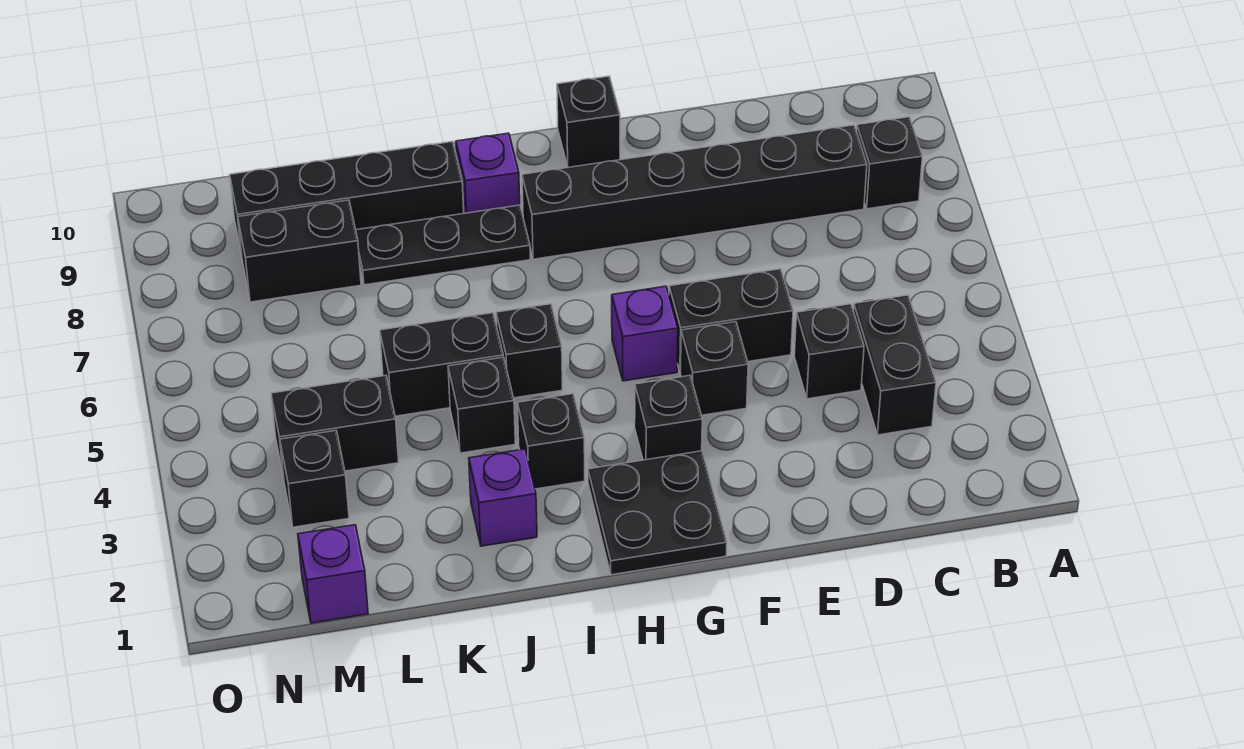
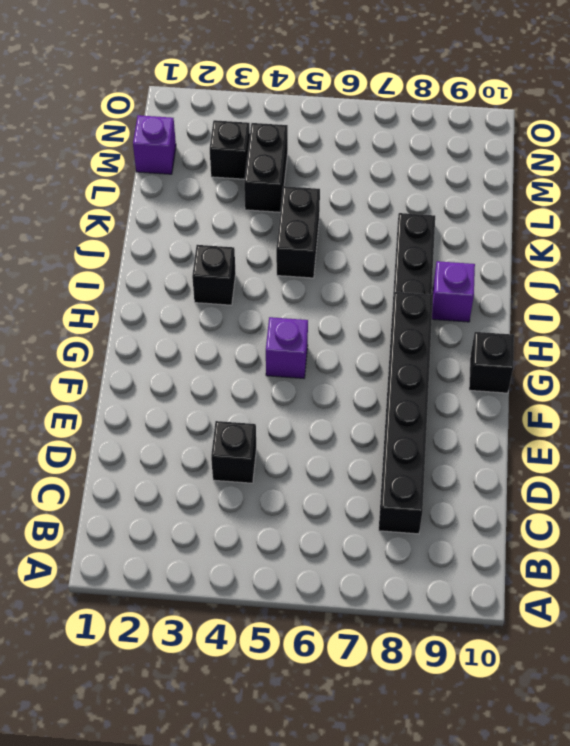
none -> black brick B8 level 1
none -> black brick C3:C4 level 1
none -> black brick E5:F5 level 1

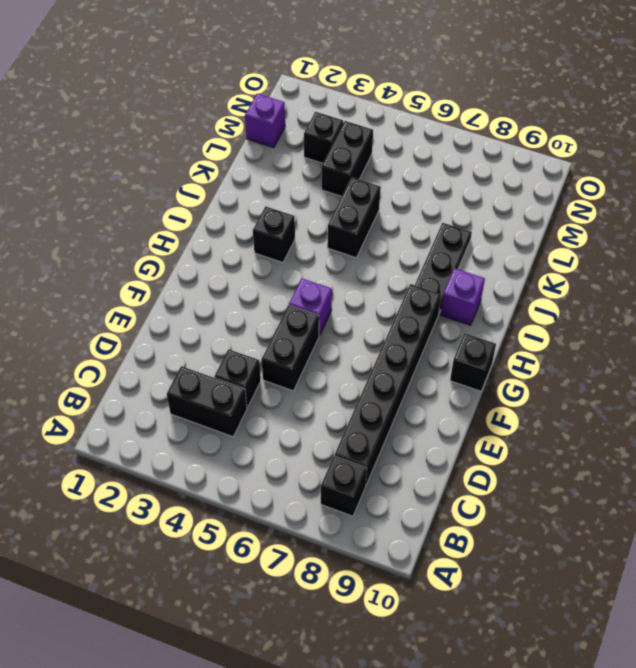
none -> black brick F4 level 1
none -> black plate G1:H2 level 1
none -> black brick G3 level 1

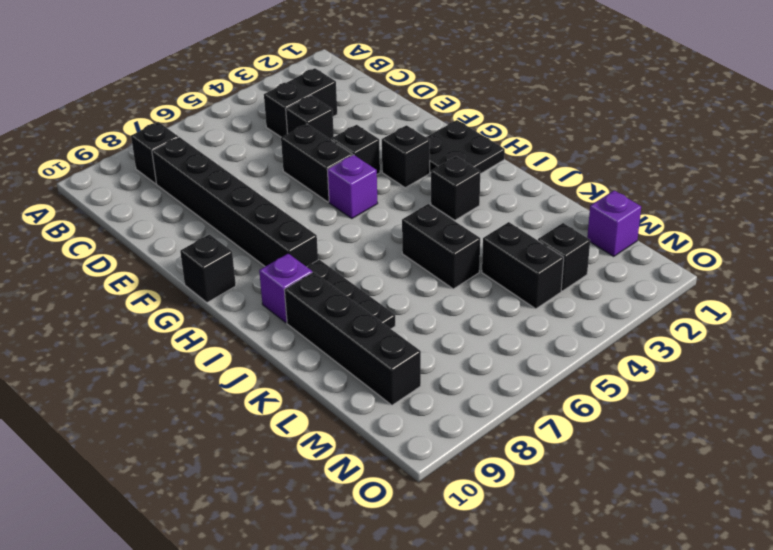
none -> black brick I5 level 1
none -> purple brick J2 level 1
none -> black brick J4 level 1

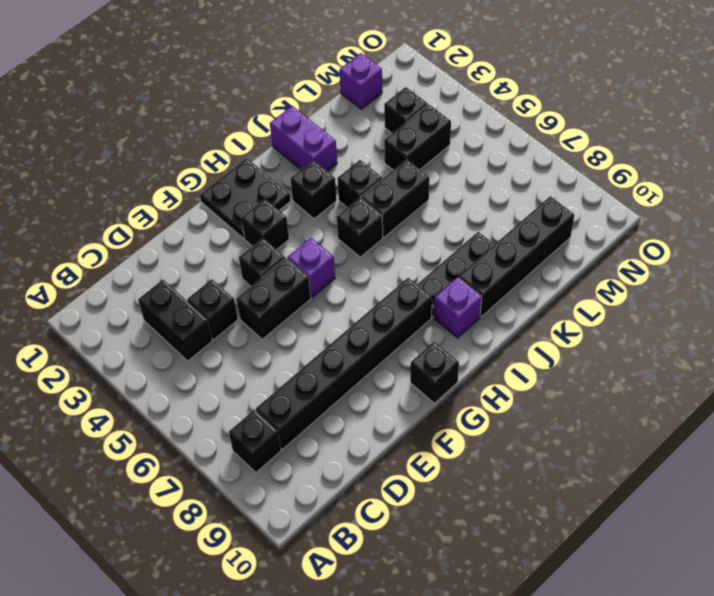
purple brick J1:J2 level 1 -> purple brick J2 level 1
none -> black brick L8:M8 level 1

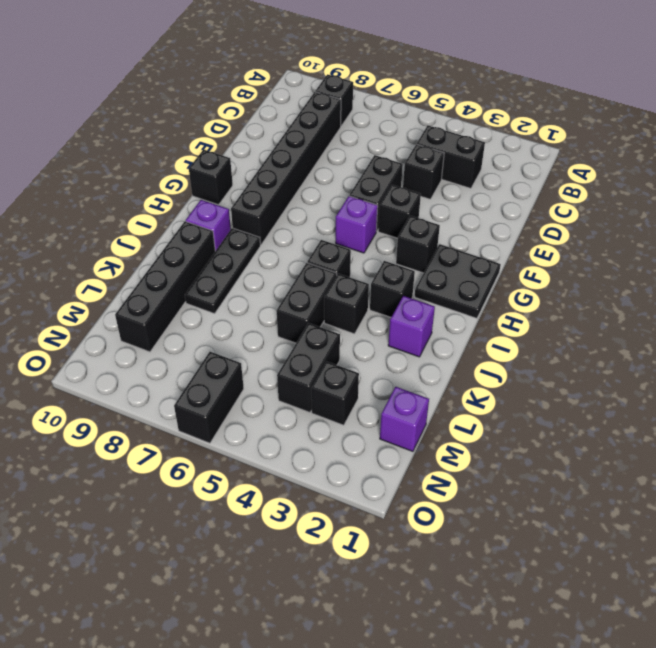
black brick N6:O6 level 1 -> black brick L8:M8 level 1

